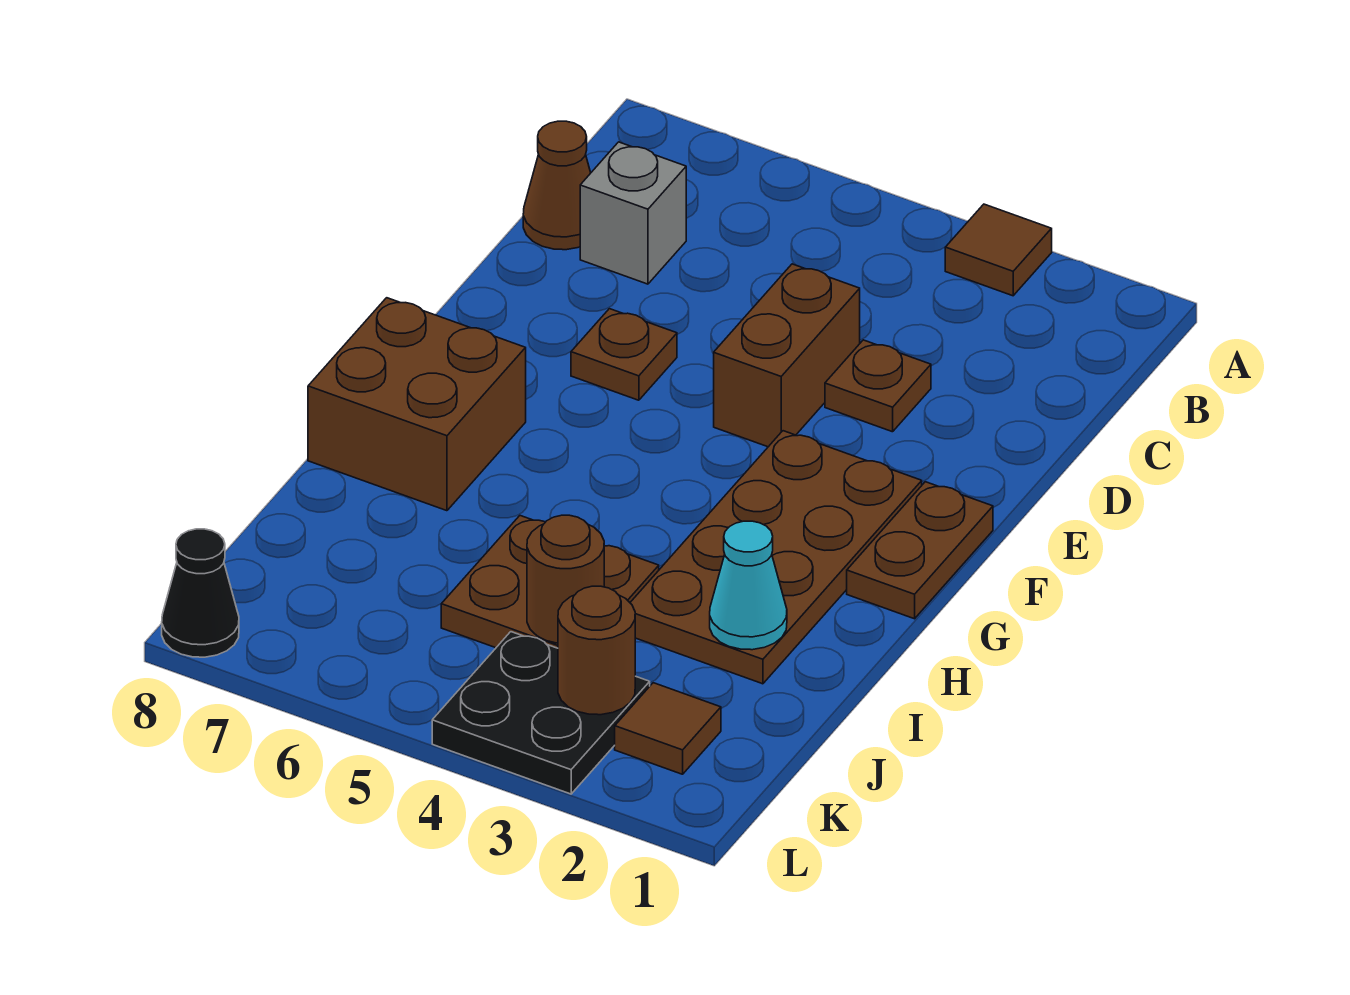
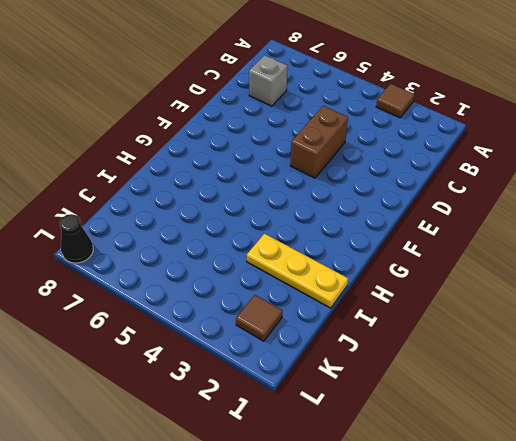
yellow plate I1:I3 level 1 -> brown plate F2:I3 level 1
none -> brown cone C8 level 1
none -> brown plate D3 level 1
none -> brown plate E6 level 1

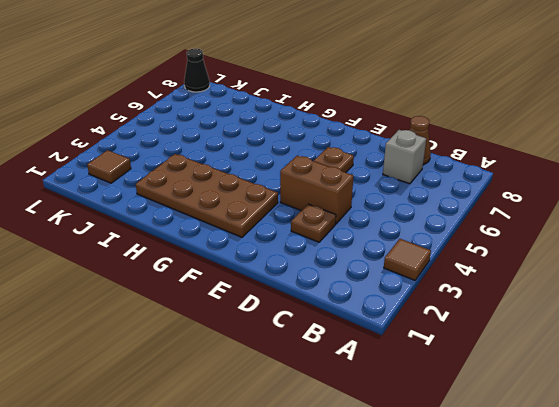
none -> brown plate F1:G1 level 1
none -> brown brick G7:H8 level 1
none -> brown plate I4:J5 level 1

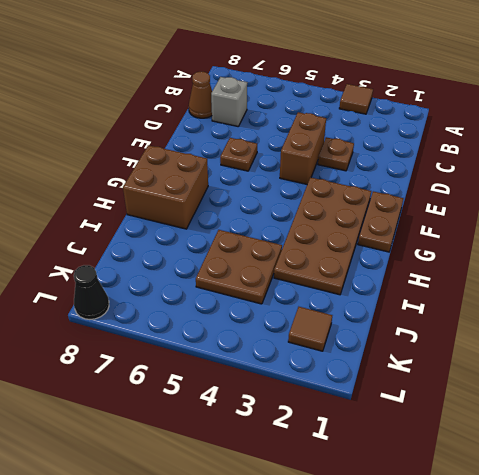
none -> black plate K3:L4 level 1
none -> cyan cone I2 level 2
none -> brown round brick J4 level 2

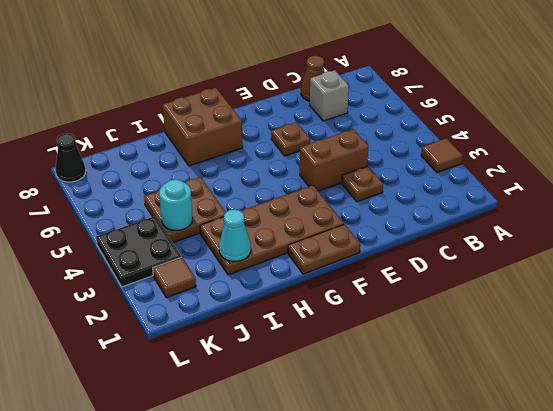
cyan round brick J4 level 2 -> brown round brick J4 level 2
none -> brown round brick K3 level 2

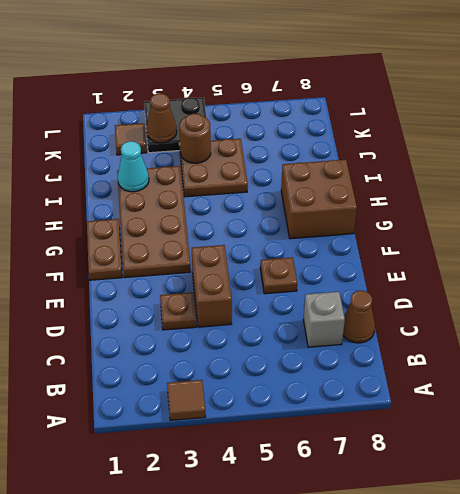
brown cone K3 level 2 -> brown round brick K3 level 2
none -> black cone L8 level 1

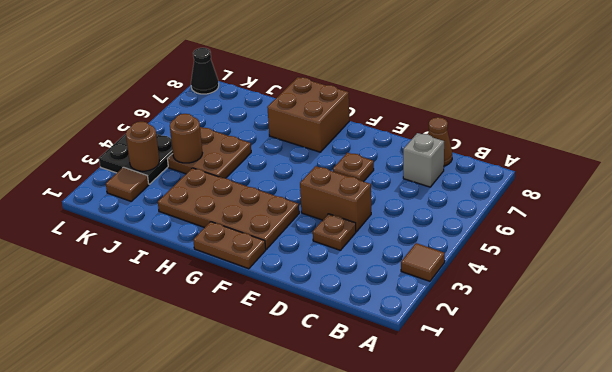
none -> cyan cone I2 level 2

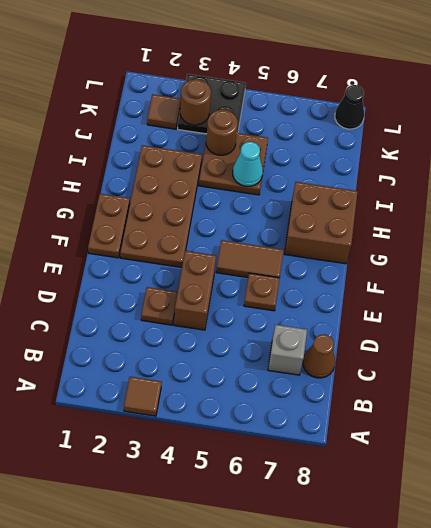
brown tile F5:F6 level 1 -> none
cyan cone I5 level 2 -> cyan cone I2 level 2

